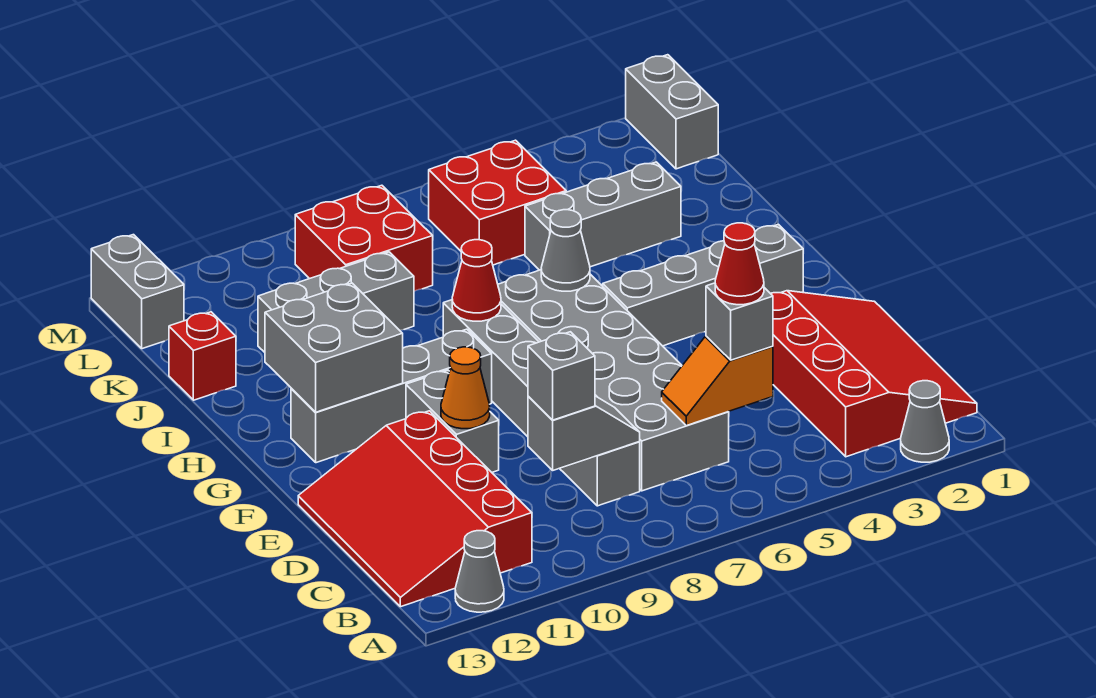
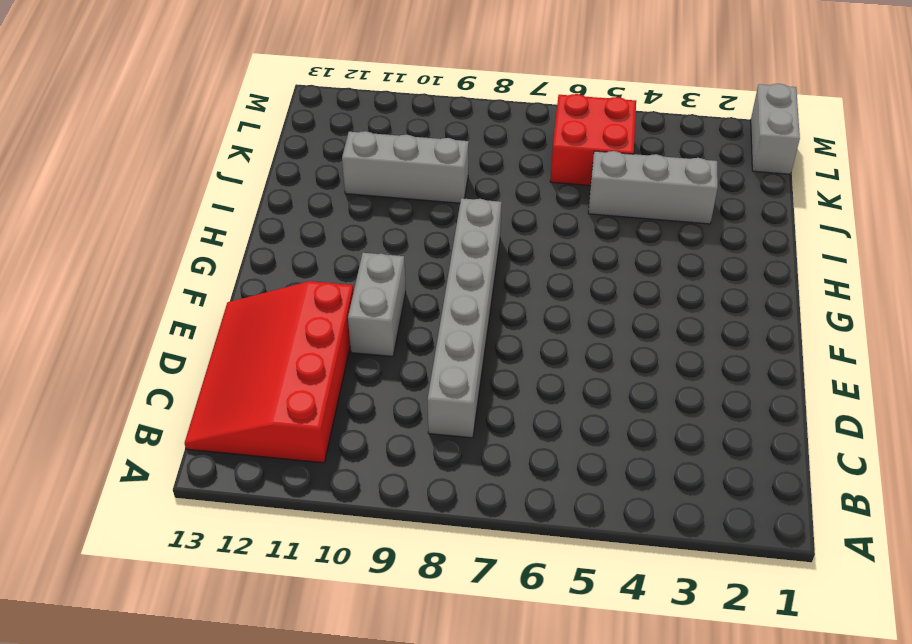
none -> grey cone A2 level 1
none -> grey cone A12 level 1
none -> red slope B1:E3 level 1 top 3

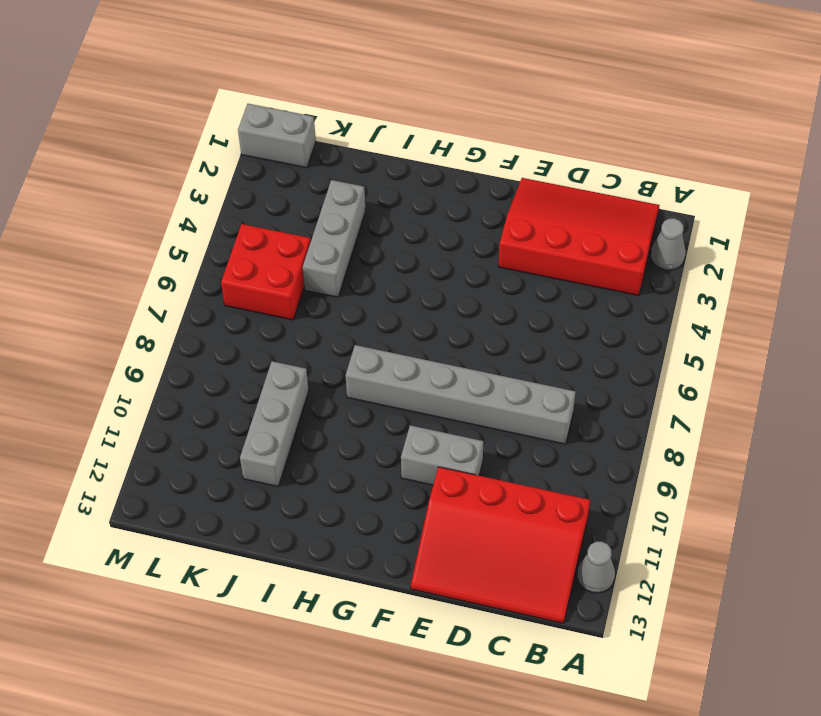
none -> grey brick C6:H7 level 1
none -> grey brick G2:G5 level 1
none -> grey brick G9:G12 level 1

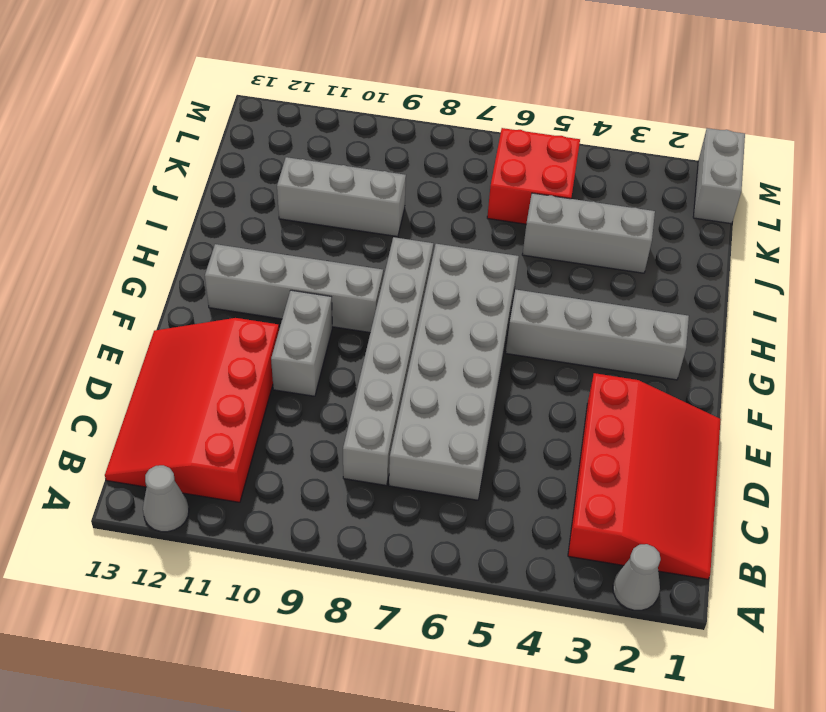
none -> red brick J13 level 1
none -> red brick K8:L9 level 1
none -> grey brick L13:M13 level 1

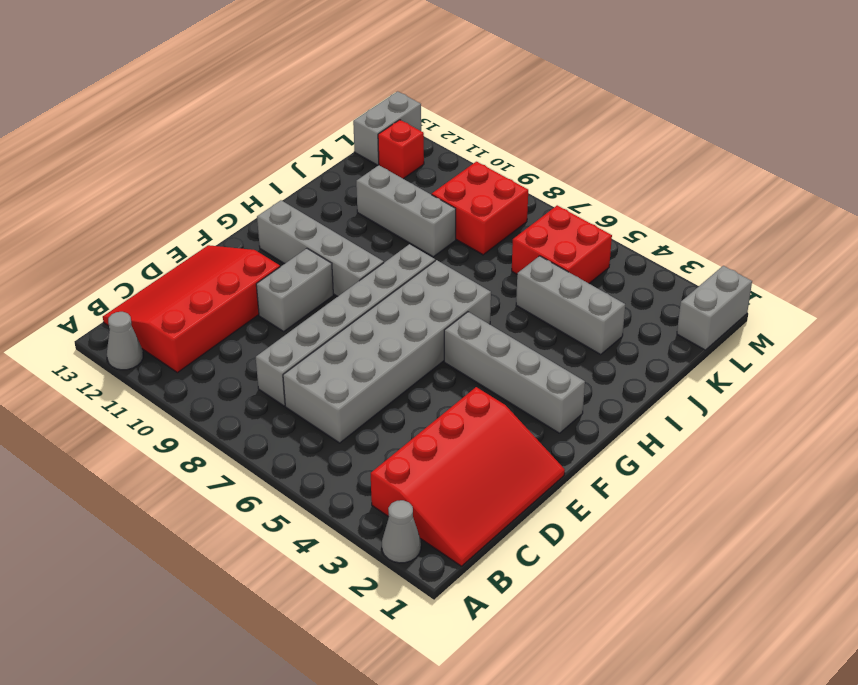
red brick L12 level 1 -> red brick J13 level 1
none -> orange slope C5:C6 level 2 top 5
none -> grey slope C8:C9 level 2 top 9
none -> orange cone E10 level 2

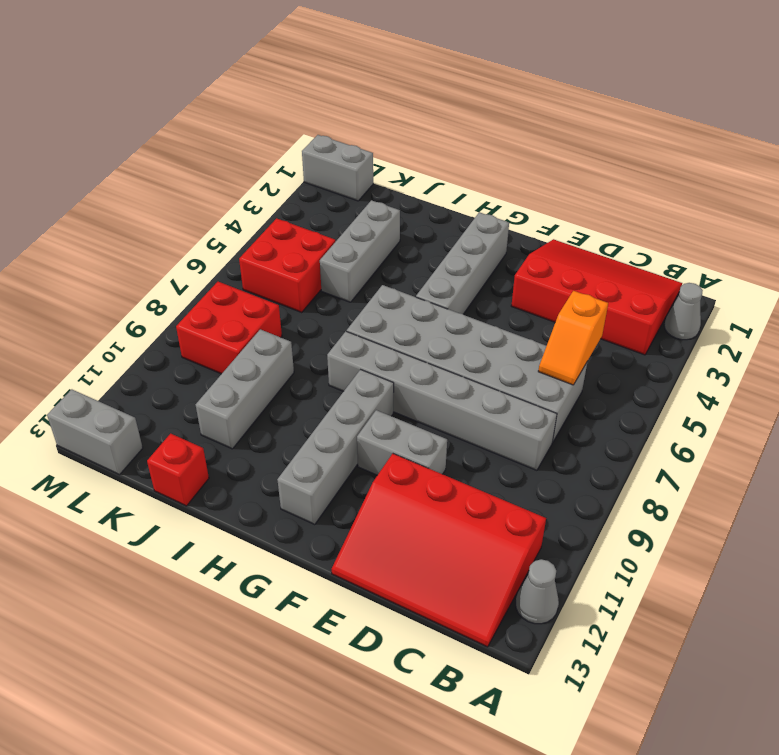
none -> grey slope C8:C9 level 2 top 9
none -> orange cone E10 level 2
none -> grey brick G11:H12 level 2

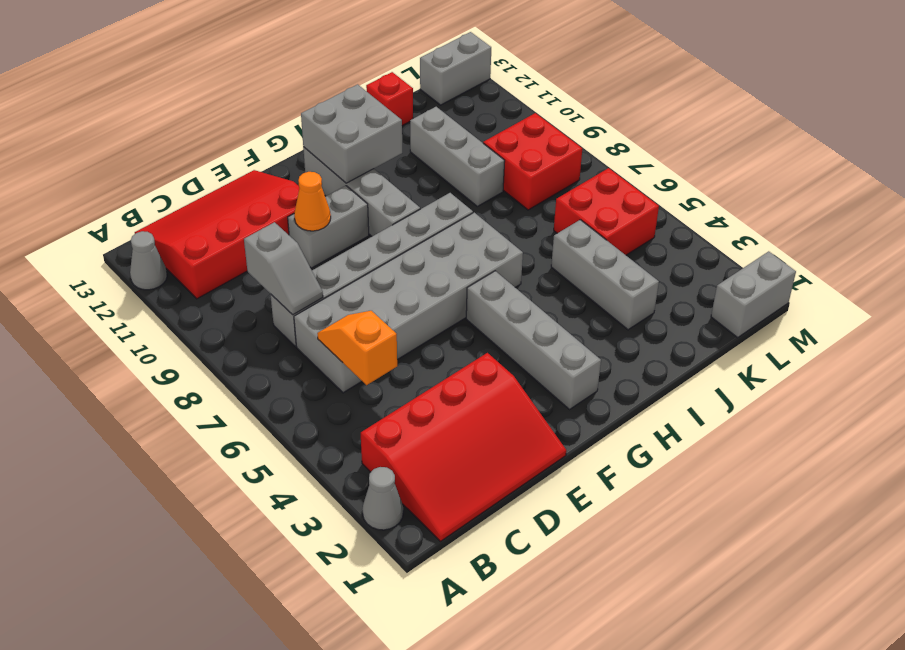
none -> grey cone H6 level 2
none -> red cone H8 level 2
none -> grey brick C5 level 3

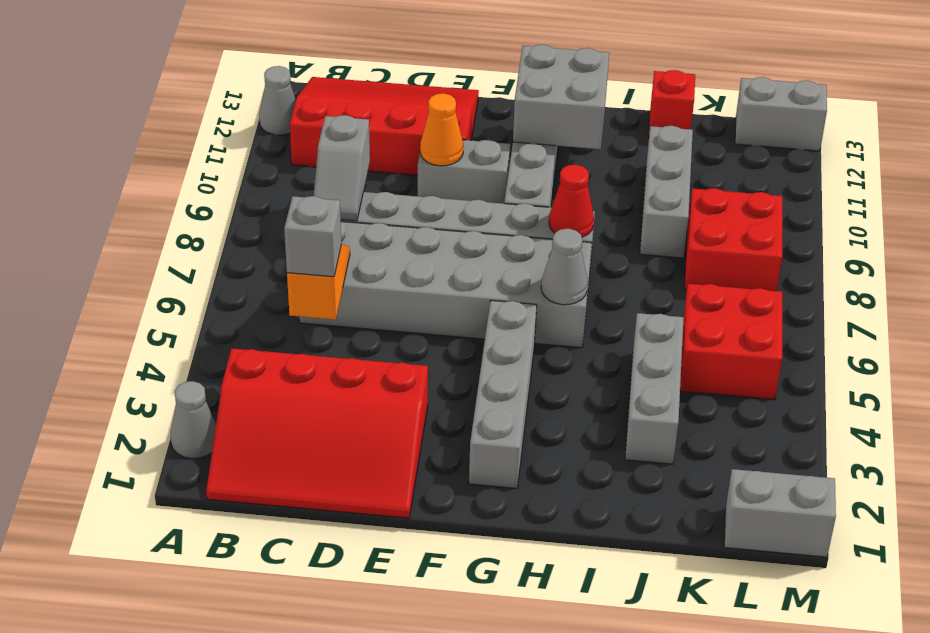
none -> grey brick C9 level 3
none -> red cone C5 level 4

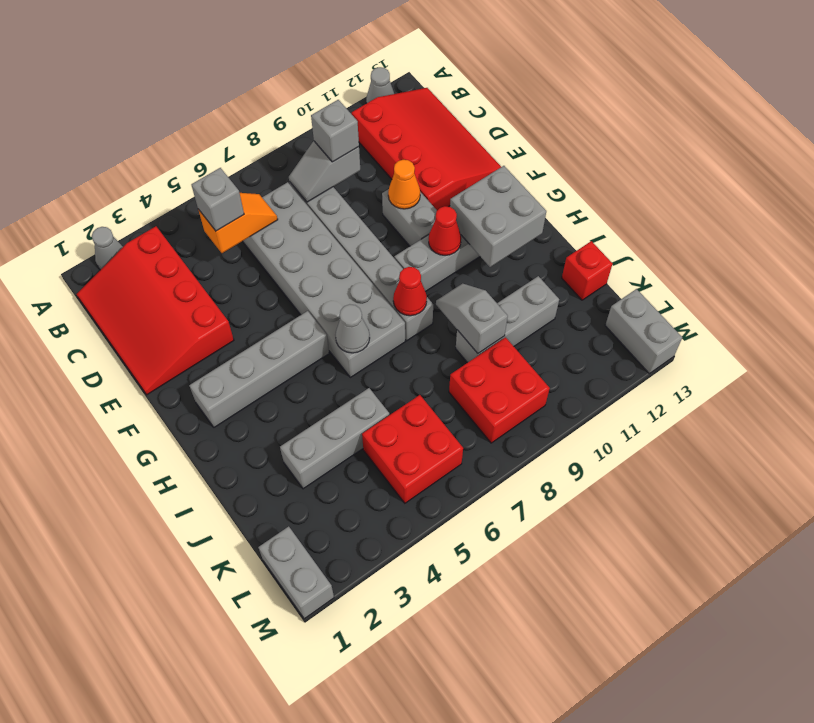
red cone G10 level 2 -> red cone C5 level 4
grey slope I9:J9 level 2 top J -> none

